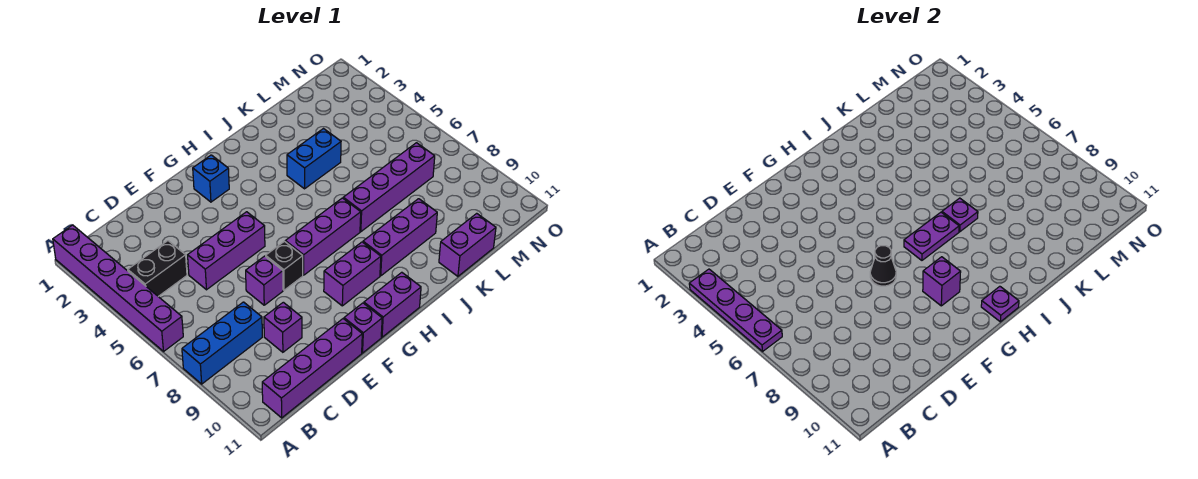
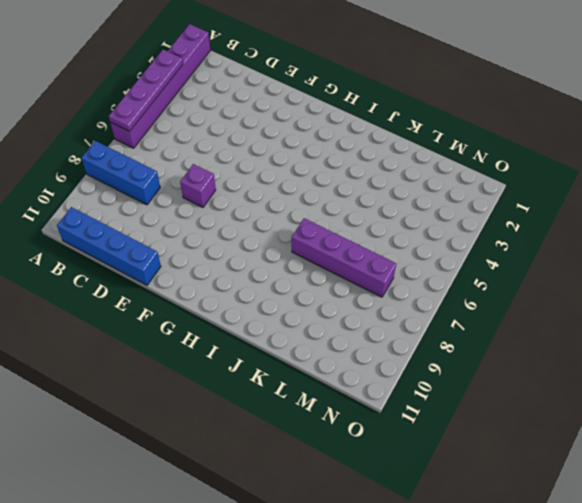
blue brick B11:E11 level 1 -> purple brick B11:E11 level 1
none -> black brick B4:C4 level 1
none -> purple brick D5:F5 level 1
none -> purple brick D9 level 1

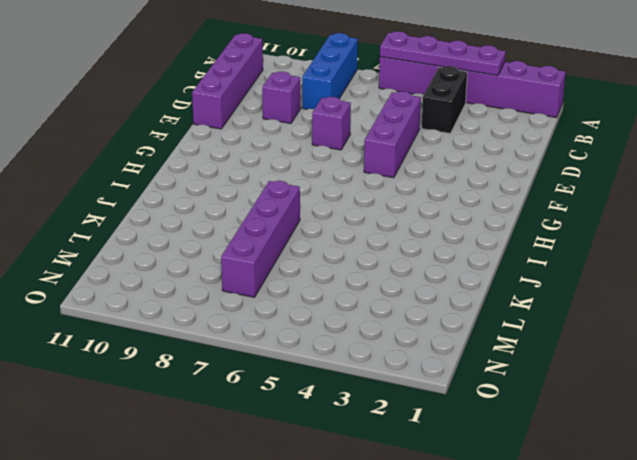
none -> black brick F7 level 1
none -> purple brick F11 level 1
none -> blue brick G2 level 1

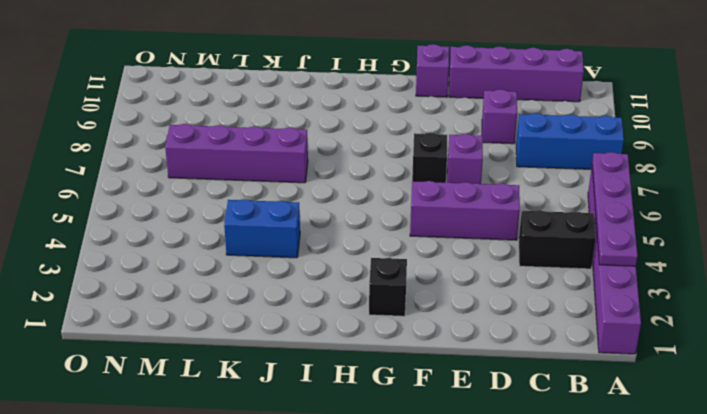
black brick G2 level 1 -> blue brick G2 level 1
none -> purple brick G7:I7 level 1
none -> purple brick G9:H9 level 1
none -> purple brick G11:H11 level 1

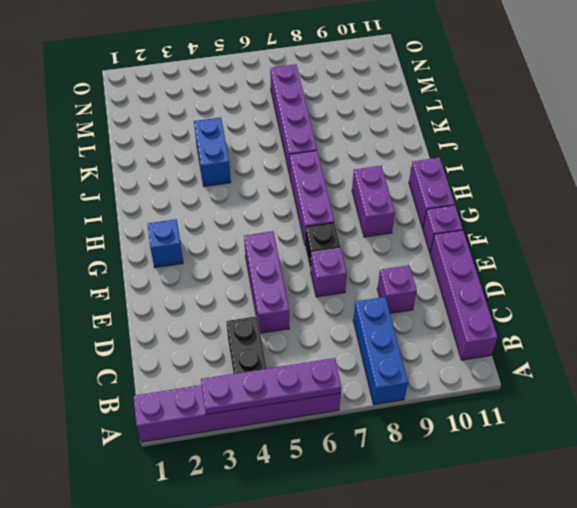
none -> purple brick I9:K9 level 1
none -> purple brick K11:L11 level 1
none -> black cone F7 level 2

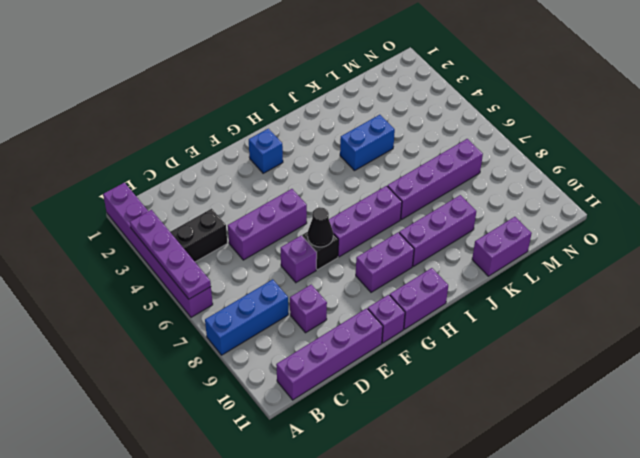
none -> purple brick G9 level 2
none -> purple plate H7:I7 level 2
none -> purple plate H11 level 2

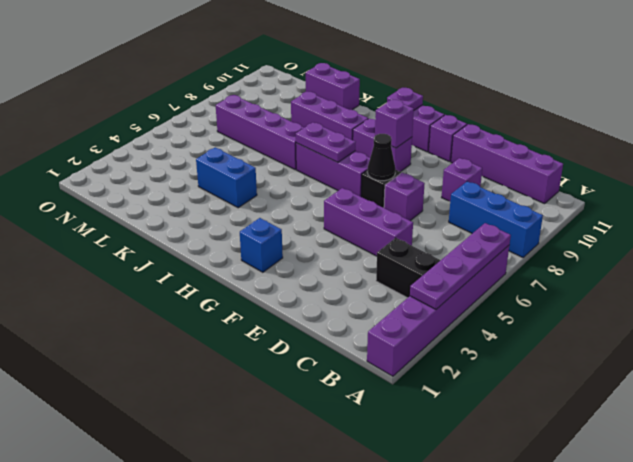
none -> purple plate J7 level 2

